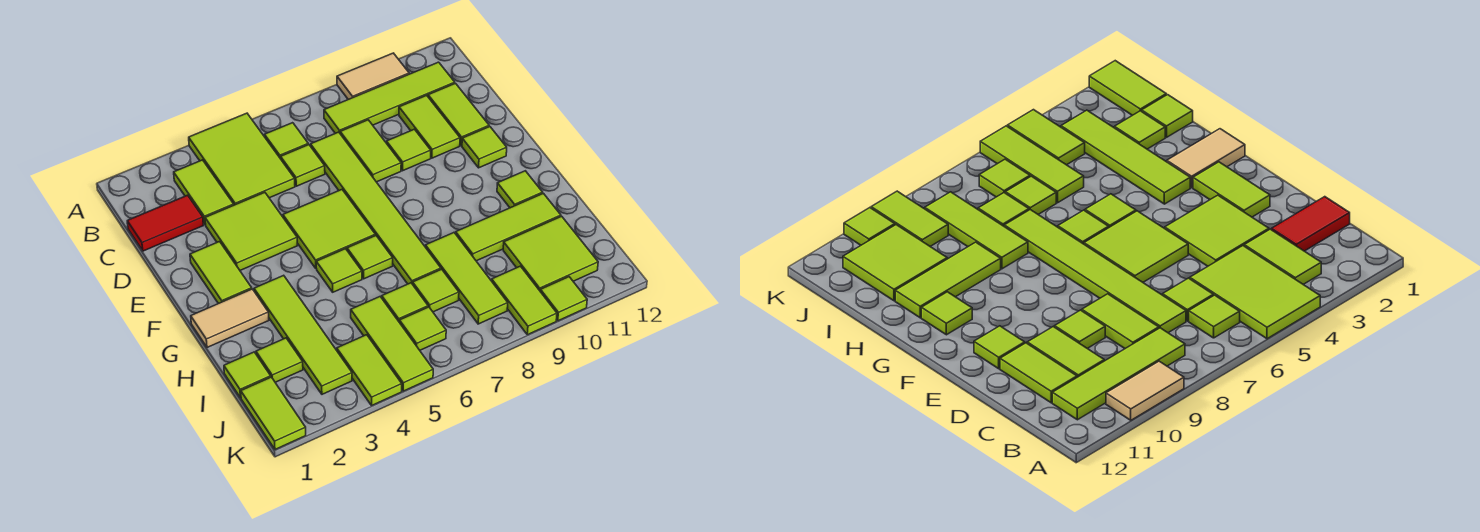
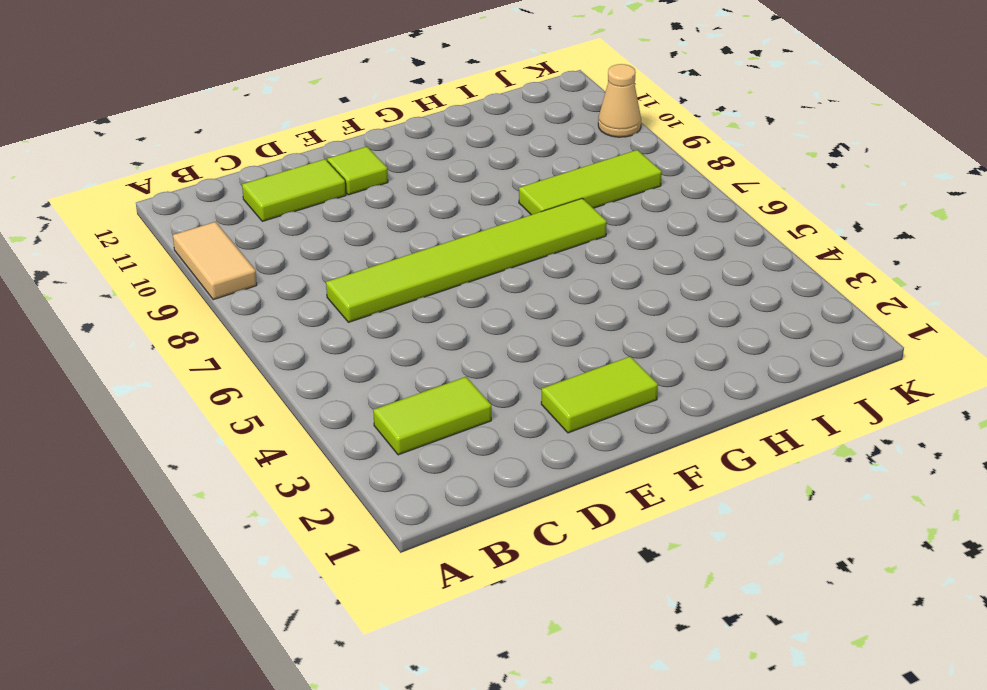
tan cone K10 level 1 -> lime tile K10 level 1
none -> lime tile A4:C5 level 1
none -> lime tile B6 level 1
none -> lime tile B8:B11 level 1
none -> red tile C1:C2 level 1

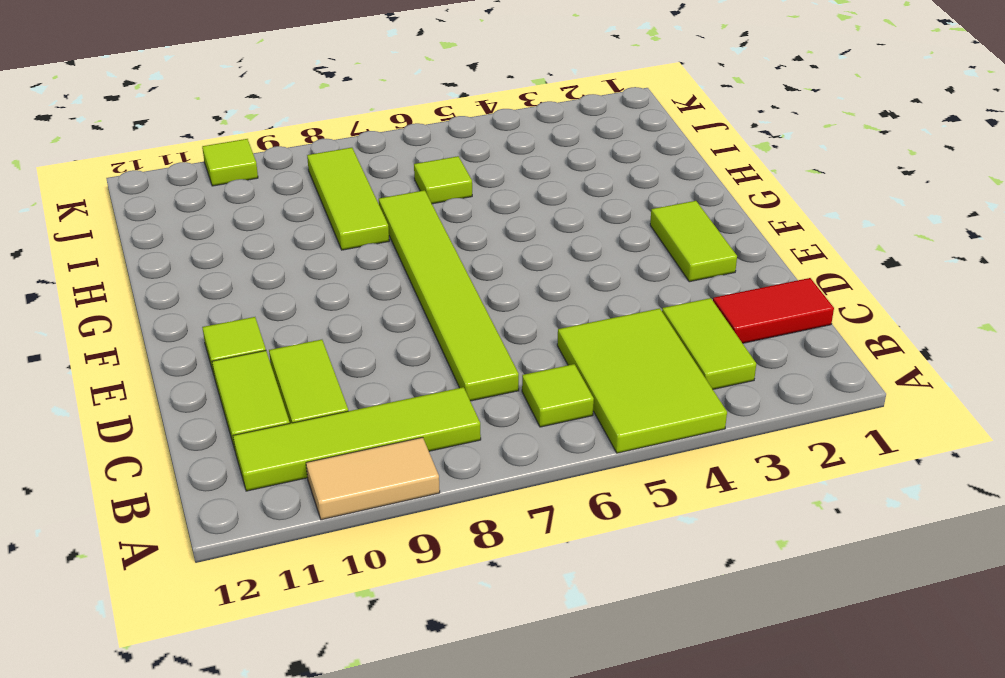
none -> lime tile C6 level 1
none -> lime tile C8:D8 level 1
none -> lime tile D3:E4 level 1
none -> lime tile D9 level 1

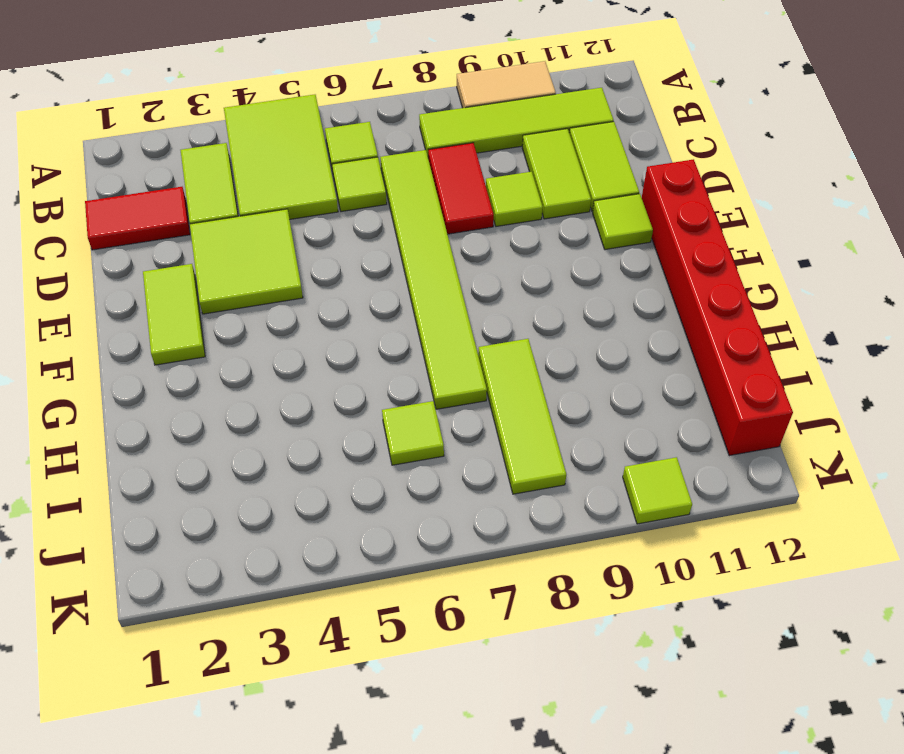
red tile C8:D8 level 1 -> lime tile C8:D8 level 1
red brick E12:J12 level 1 -> none
none -> lime tile E5:F6 level 1
none -> tan tile G1:G2 level 1
none -> lime tile G3:J3 level 1
none -> lime tile G5 level 1

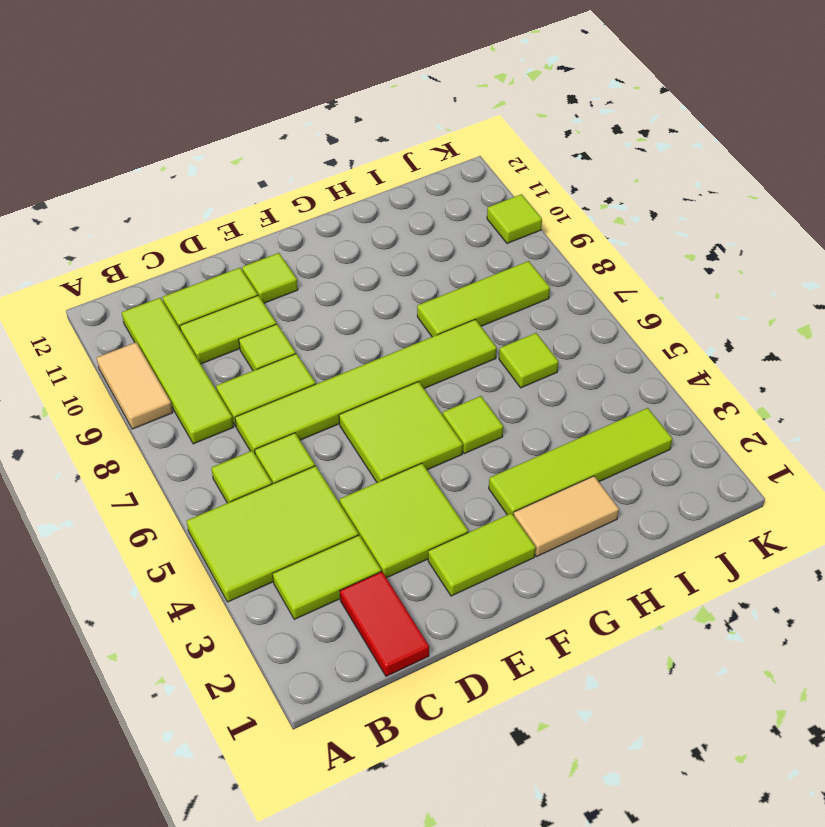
tan tile G2:H2 level 1 -> tan tile G1:G2 level 1
none -> lime tile G6 level 1
none -> lime tile G11 level 1
none -> lime tile H9:H11 level 1
none -> lime tile I1 level 1

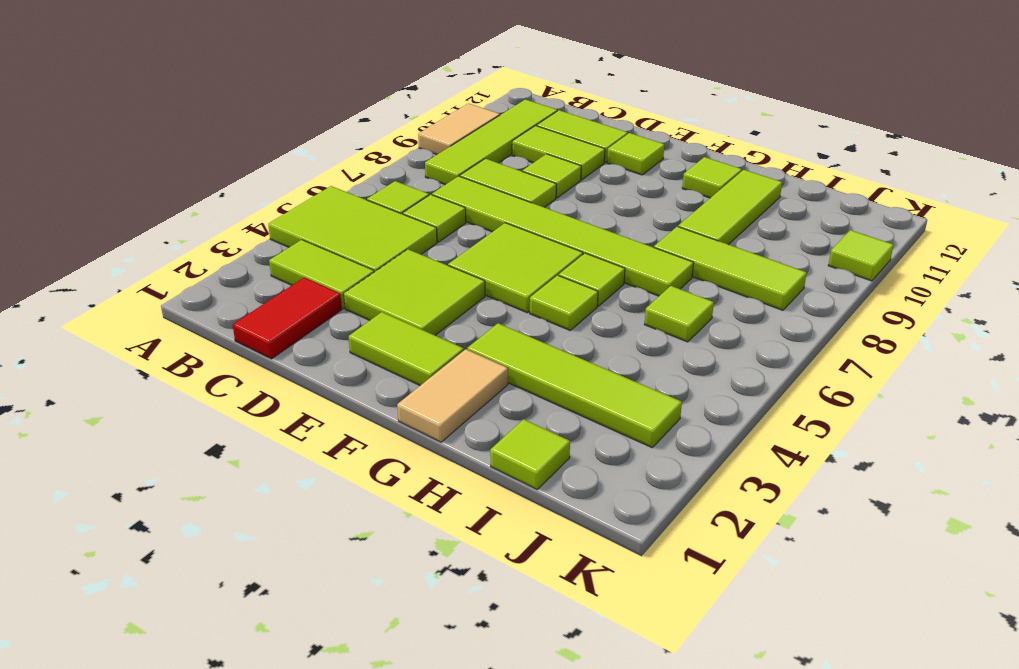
none -> lime tile I2 level 1
none -> lime tile I5:K5 level 1
none -> lime tile I7 level 1
none -> lime tile I10:J11 level 1

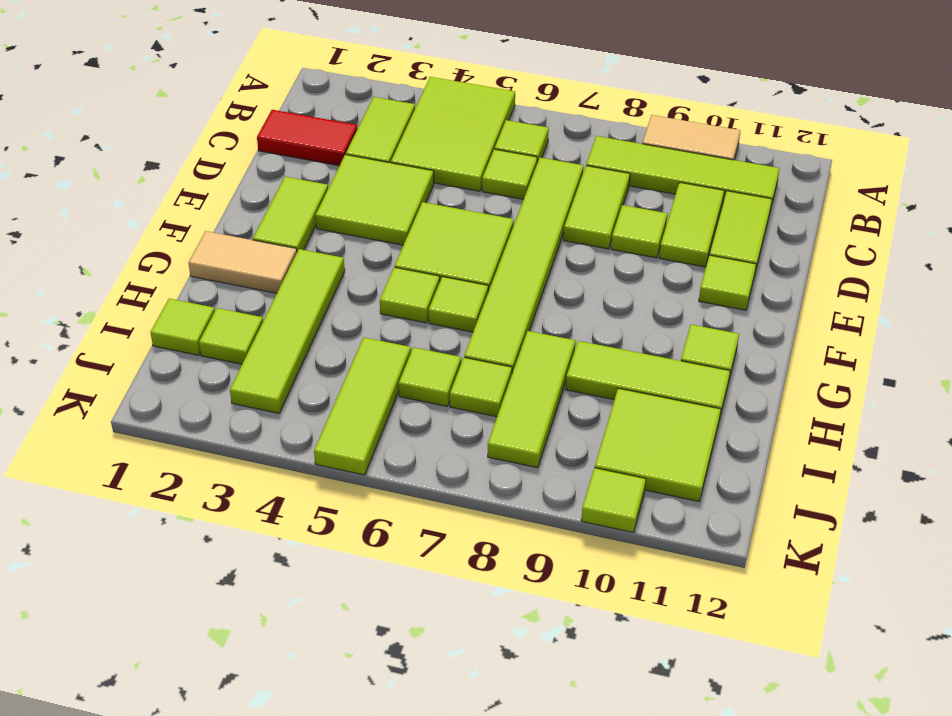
none -> lime tile J1:K1 level 1
none -> lime tile J4:K4 level 1
none -> lime tile J6 level 1
none -> lime tile J9:K9 level 1

